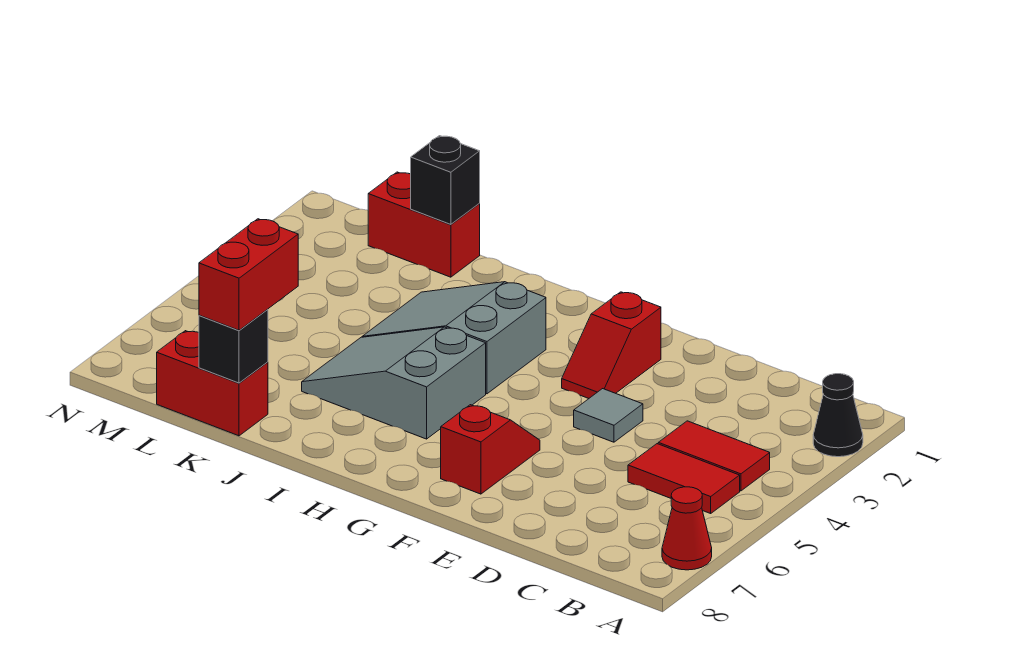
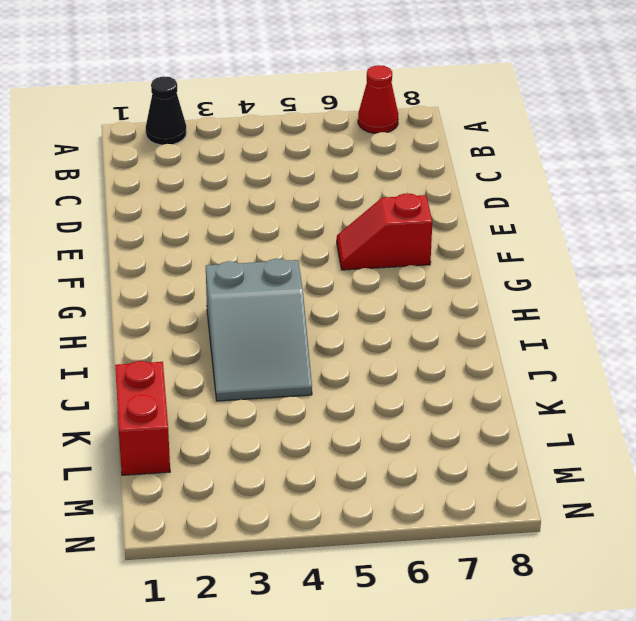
none -> red tile B4:C4 level 1
none -> red tile B5:C5 level 1
none -> grey tile E4 level 1

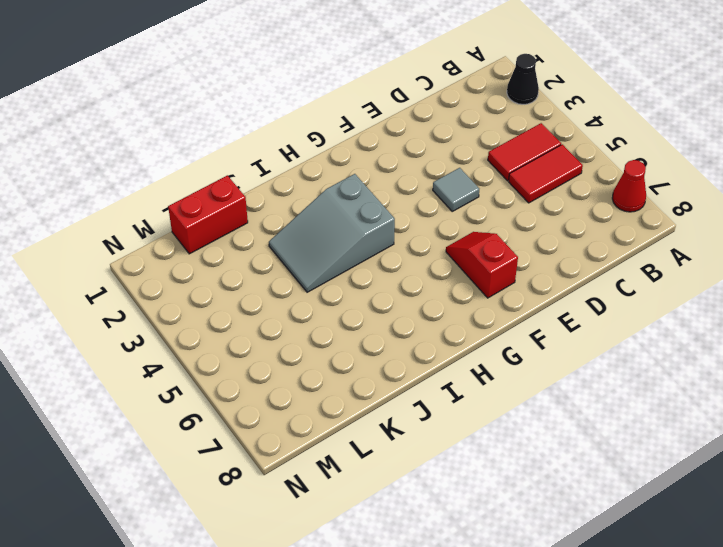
none -> red slope F2:F3 level 1 top 2
none -> grey slope H5:J6 level 1 top H
none -> red brick K8:L8 level 1

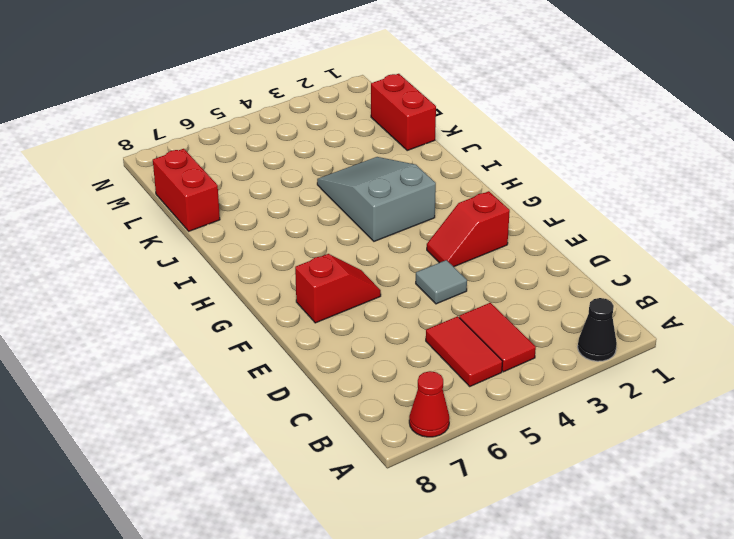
none -> grey slope H5:J6 level 1 top H
none -> black brick K1 level 2
none -> black brick K8 level 2

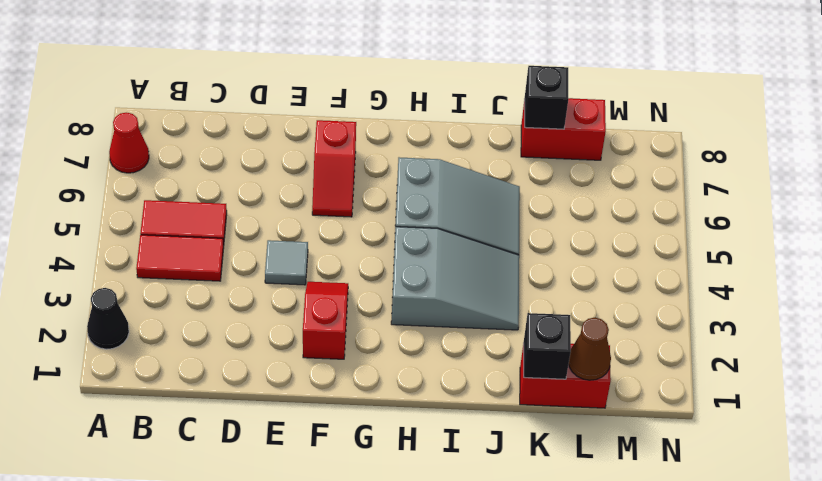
brown cone L1 level 2 -> none
none -> red brick K7:K8 level 3

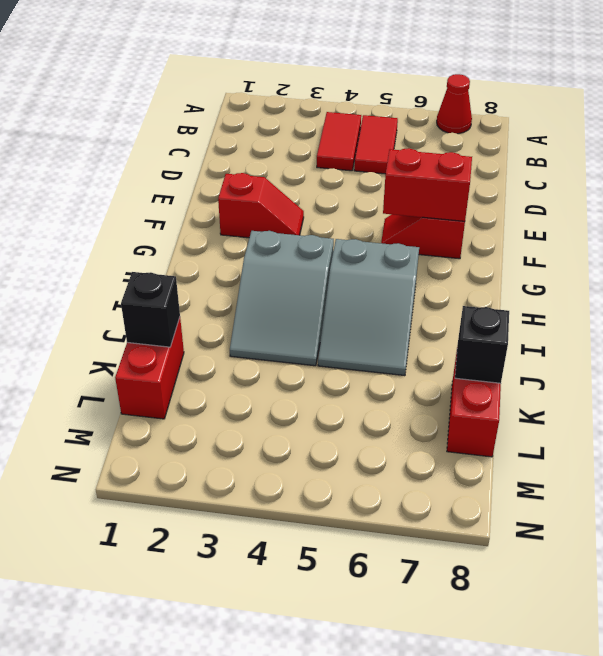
red brick F6:F7 level 2 -> red brick K7:K8 level 3
none -> black cone A2 level 1
none -> grey tile E4 level 1

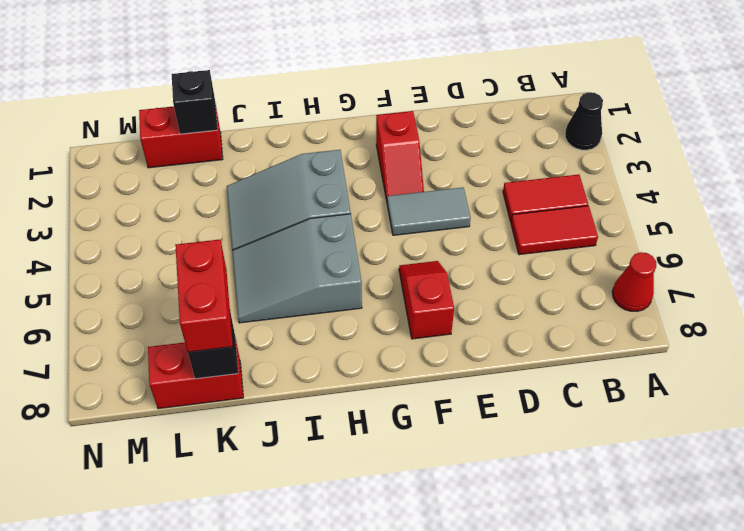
grey tile E4:F4 level 1 -> grey tile E4 level 1

